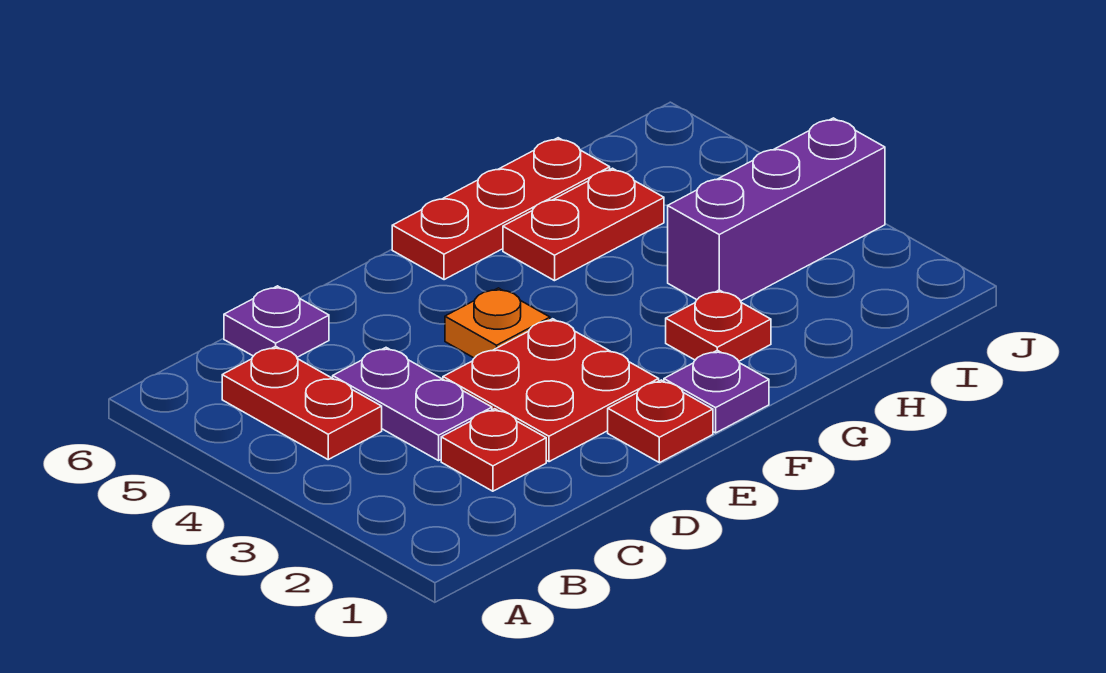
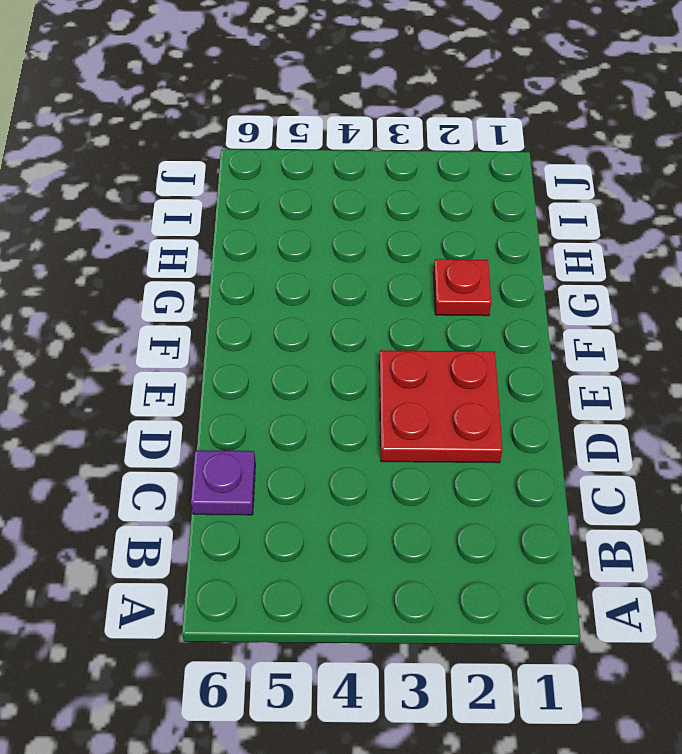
none -> red plate B4:B5 level 1
none -> red plate C2 level 1
none -> purple plate C3:C4 level 1

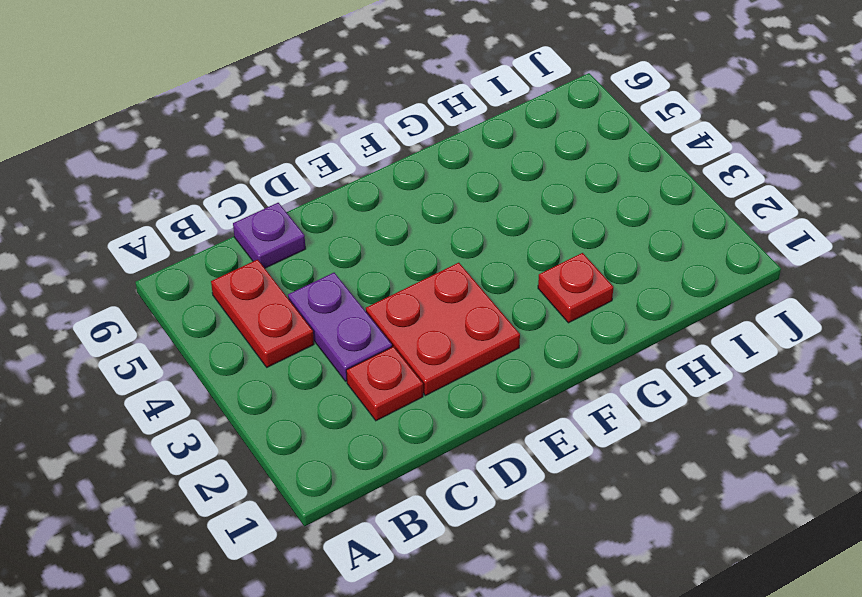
none -> red plate E1 level 1
none -> orange plate E4 level 1
none -> purple plate F1 level 1

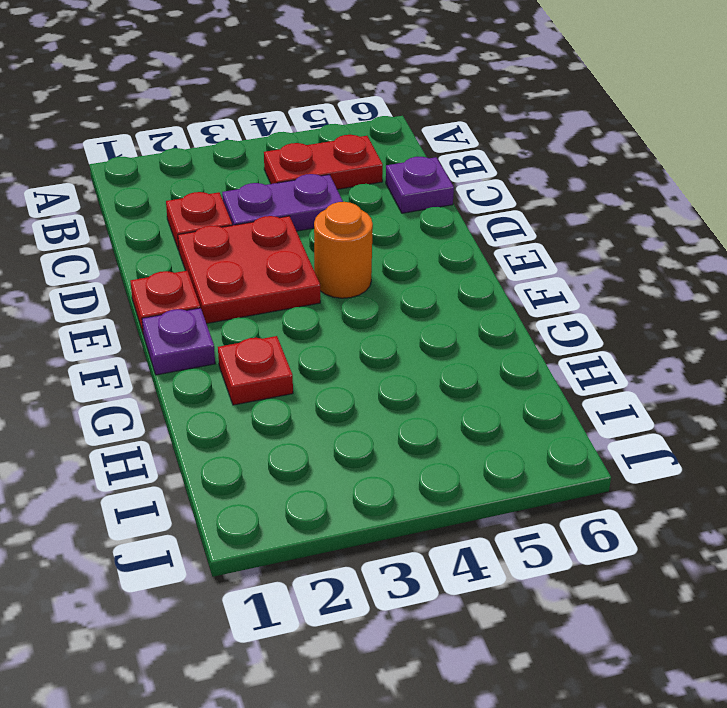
orange round brick E4 level 1 -> orange plate E4 level 1
none -> red plate F6:H6 level 1
none -> red plate G5:H5 level 1
none -> purple brick H3:J3 level 1

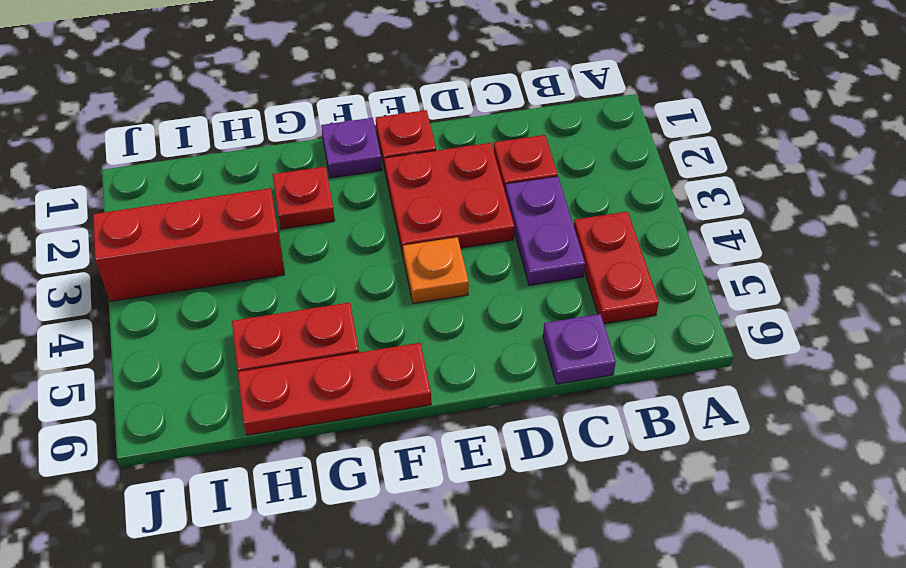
red brick H3:J3 level 1 -> purple brick H3:J3 level 1

